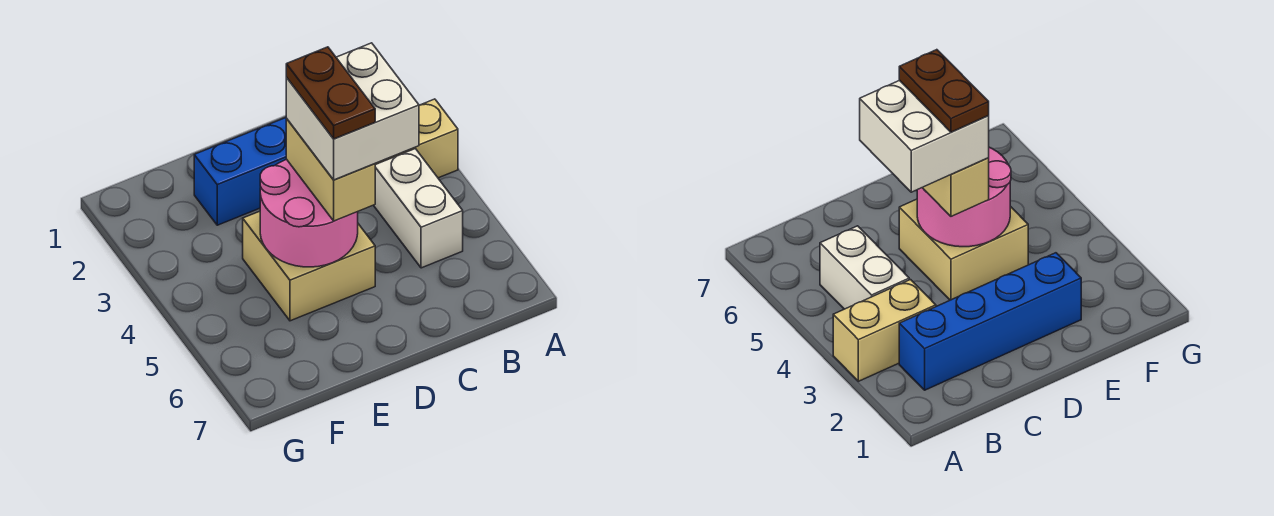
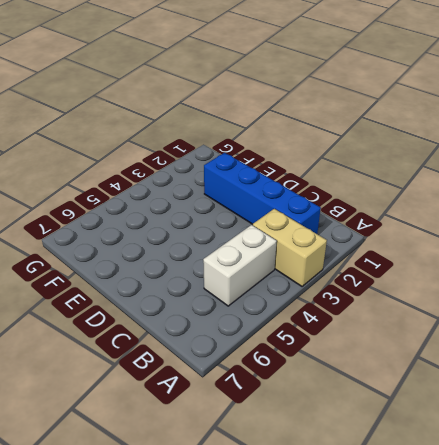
none -> tan brick D4:E5 level 1
none -> pink round brick D4:E5 level 2

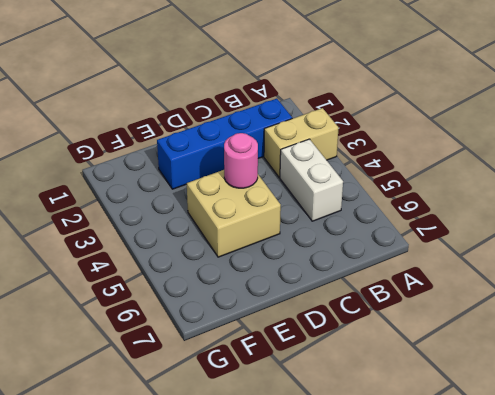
pink round brick D4 level 2 -> pink round brick D4:E5 level 2
none -> tan brick D4:D5 level 3
none -> white brick C4:D5 level 4

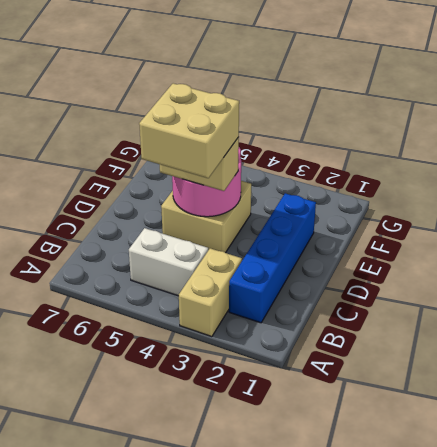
tan brick C4:D5 level 4 -> white brick C4:D5 level 4
none -> brown plate D4:D5 level 5

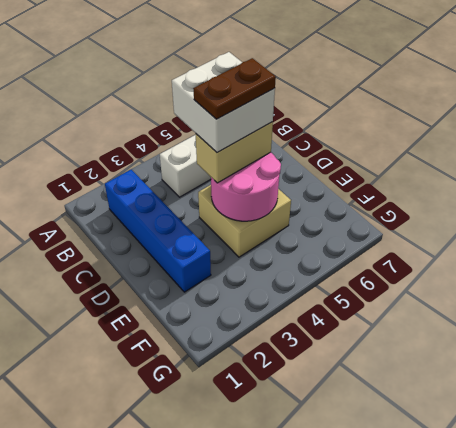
none -> tan brick A3:B3 level 1

